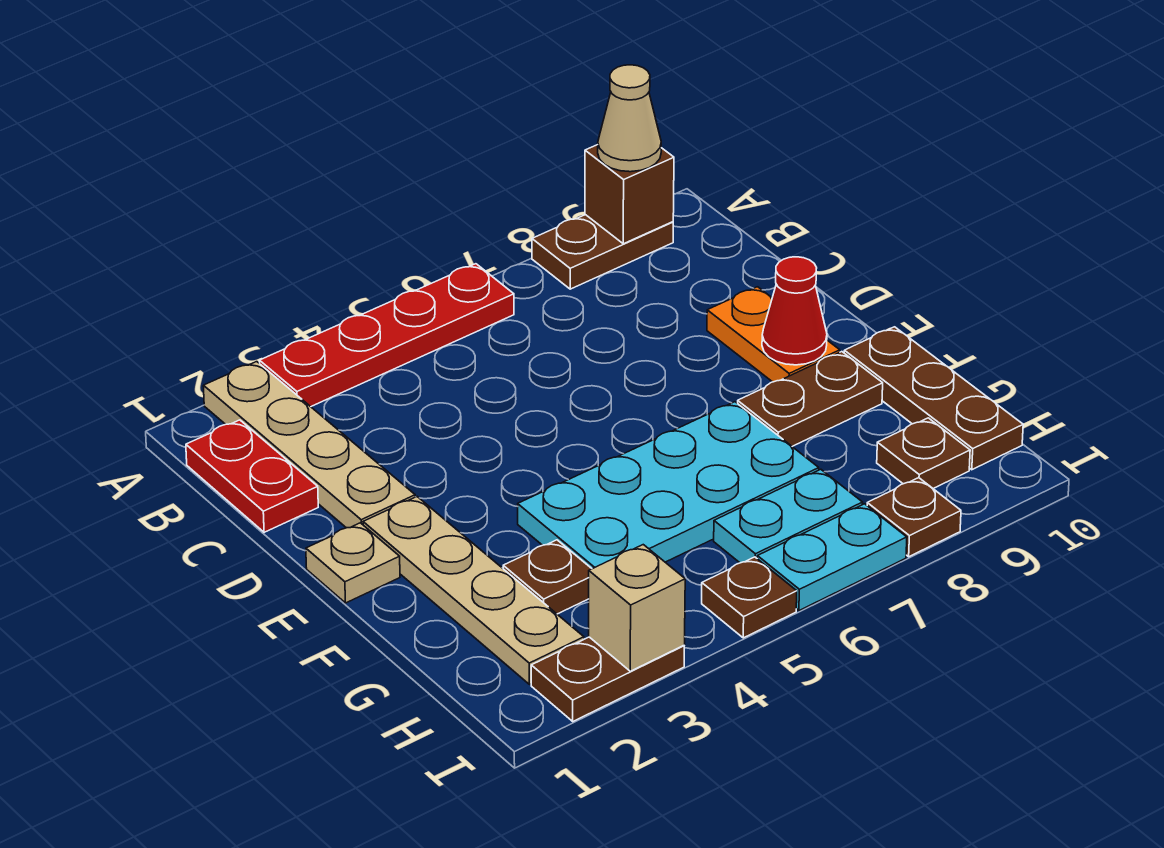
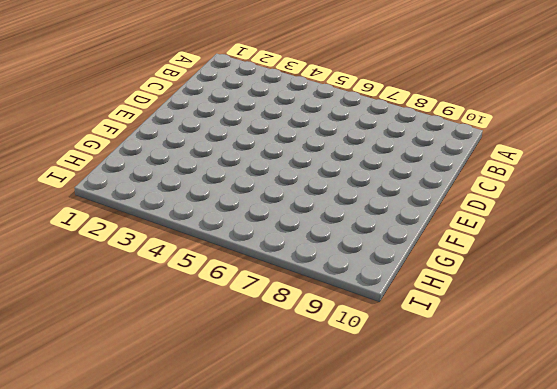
none -> tan plate A2:D2 level 1
none -> red plate A3:A6 level 1
none -> brown plate A8:A9 level 1

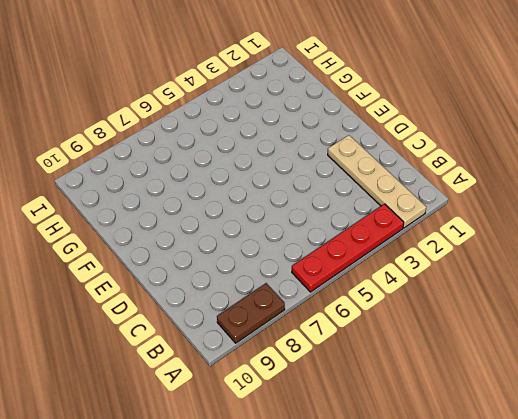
none -> red plate B1:C1 level 1
none -> orange plate D9:E9 level 1
none -> tan plate E1 level 1

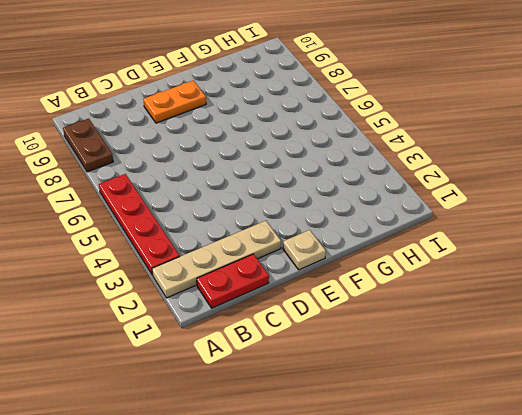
none -> tan plate E2:H2 level 1
none -> cyan plate F4:G7 level 1
none -> brown plate F8:F9 level 1

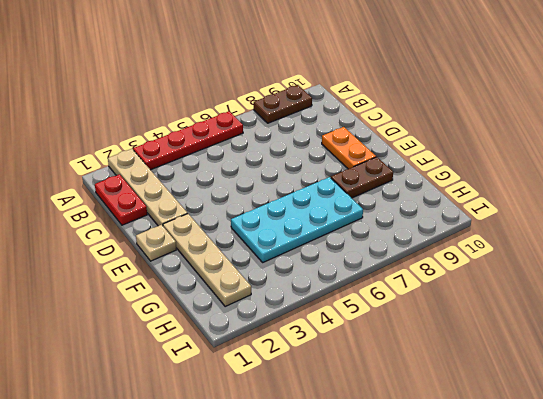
none -> brown plate F10:H10 level 1
none -> brown plate G3 level 1
none -> cyan plate H6:H7 level 1

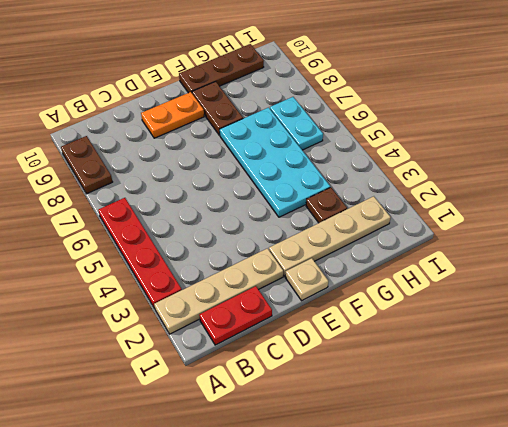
none -> brown plate H9 level 1
none -> brown plate I2:I3 level 1
none -> brown plate I5 level 1

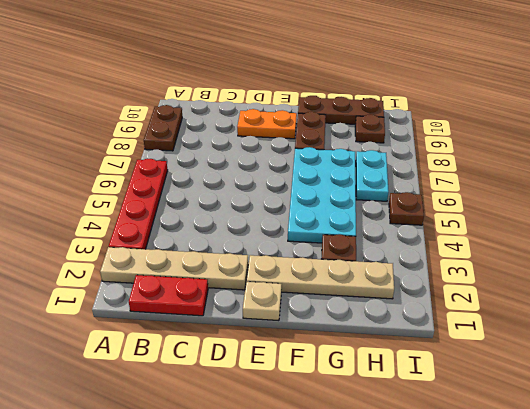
none -> brown plate I2:I3 level 1
none -> cyan plate I6:I7 level 1
none -> brown plate I8 level 1

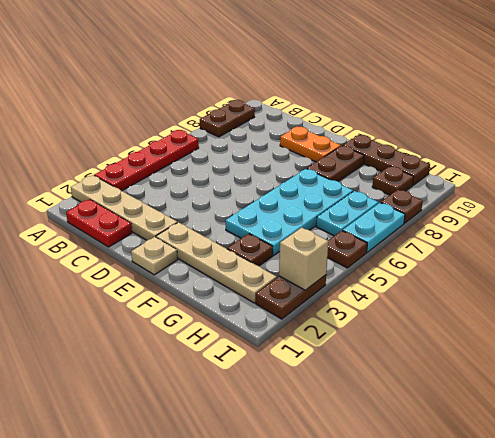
none -> brown brick A9 level 2
none -> red cone E9 level 2
none -> tan cone A9 level 3

